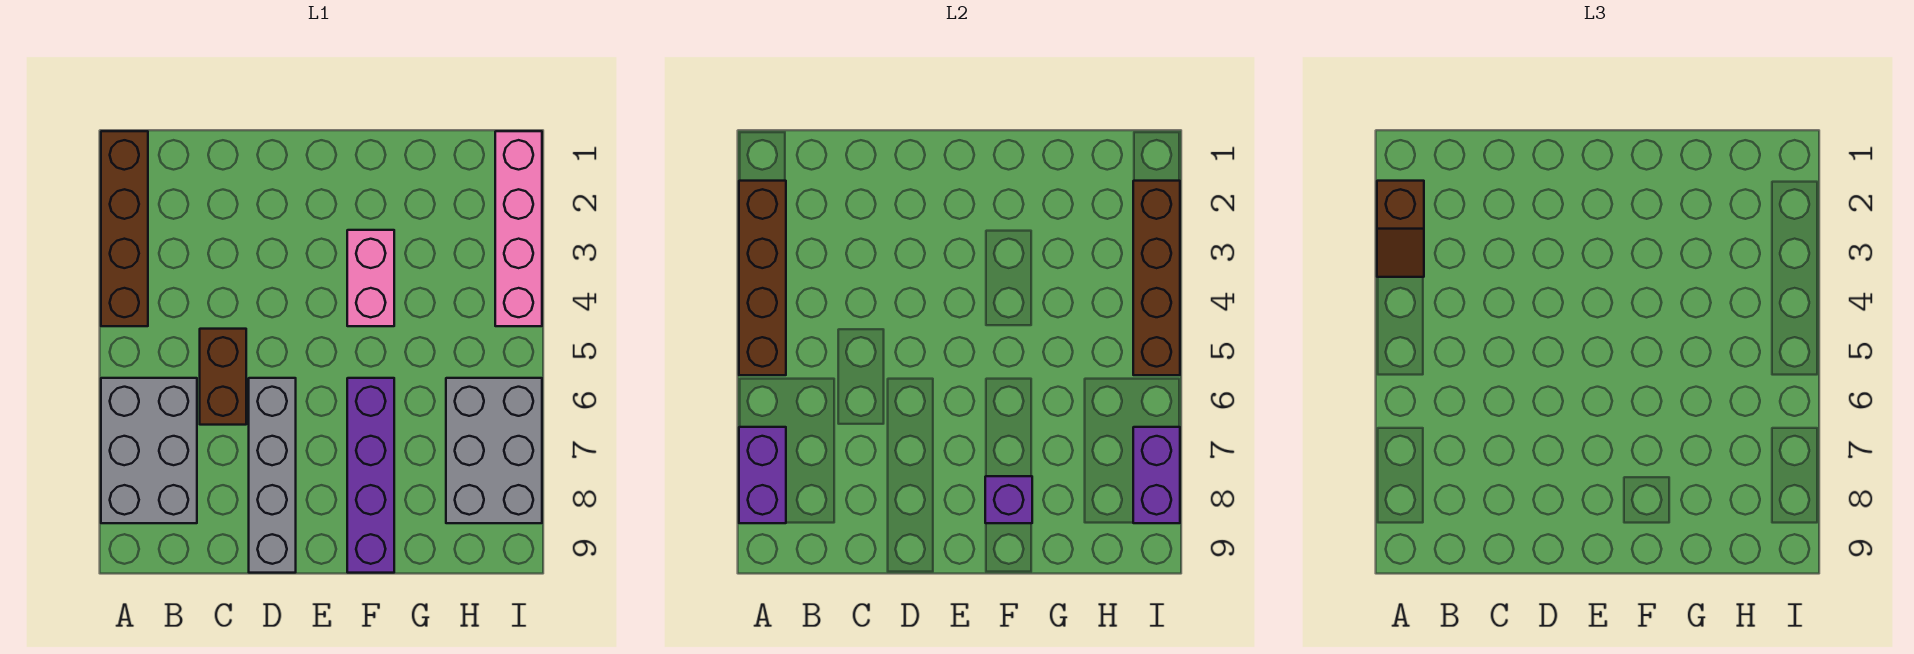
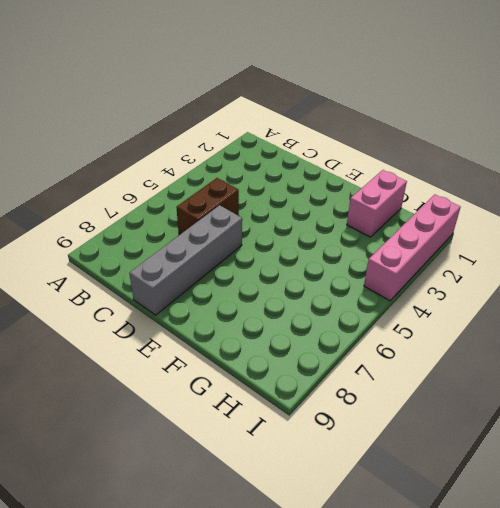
pink brick G1:G2 level 1 -> pink brick F3:F4 level 1
none -> brown brick A1:A4 level 1
none -> grey brick A6:B8 level 1
none -> purple brick F6:F9 level 1

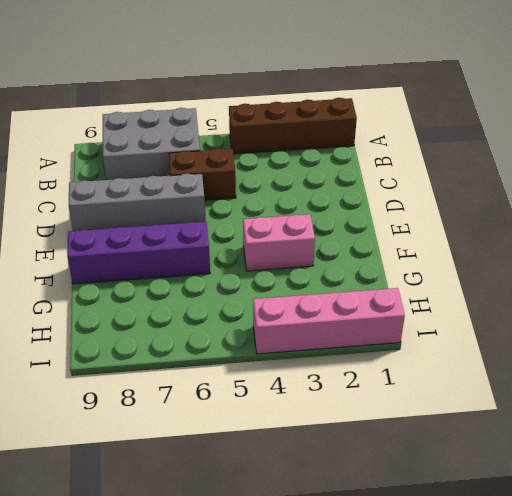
none -> grey brick H6:I8 level 1
none -> brown brick A2:A5 level 2
none -> purple brick A7:A8 level 2

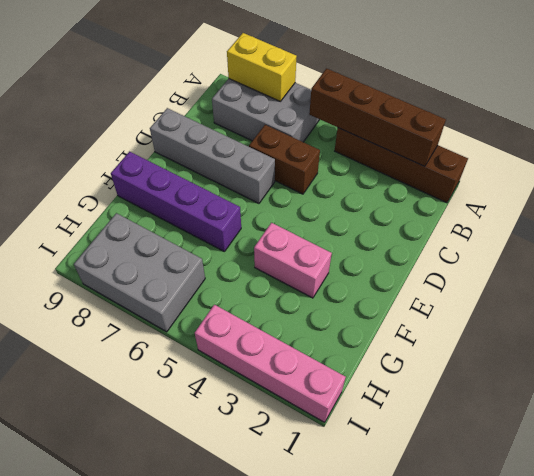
yellow brick A7:A8 level 2 -> purple brick A7:A8 level 2
none -> purple brick F8 level 2
none -> brown brick I2:I5 level 2
none -> purple brick I7:I8 level 2

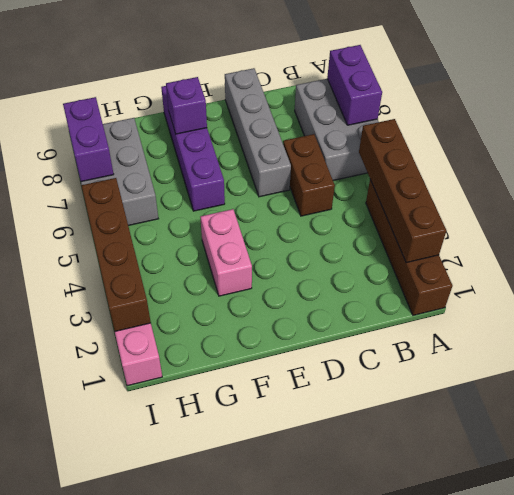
none -> brown slope A2:A3 level 3 top 2

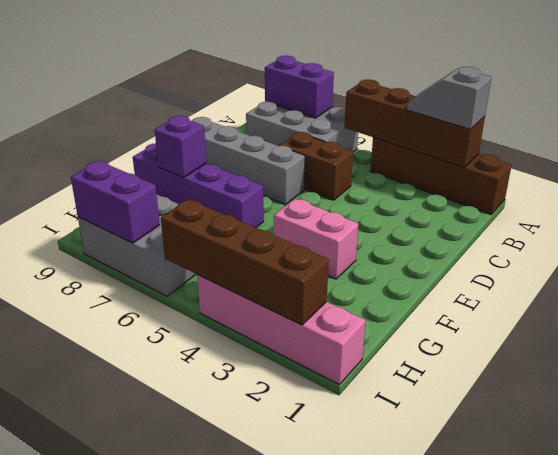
grey slope A2:A3 level 3 top 2 -> brown slope A2:A3 level 3 top 2

